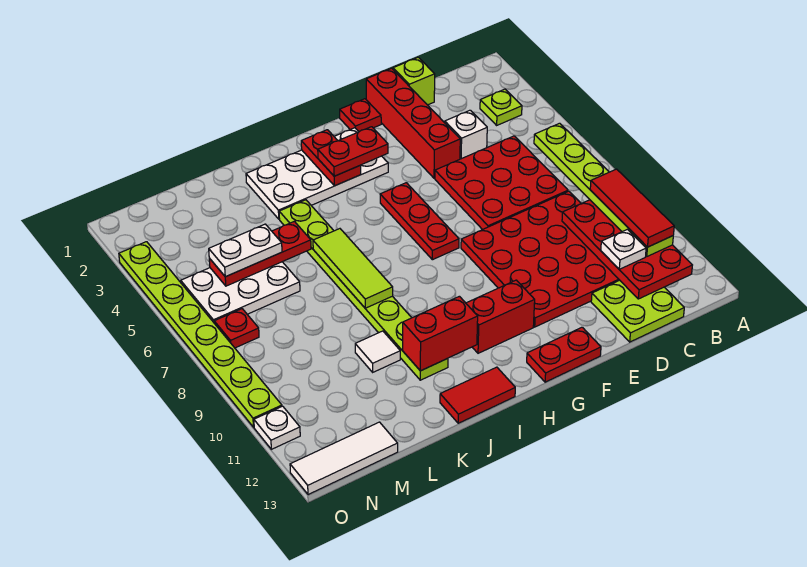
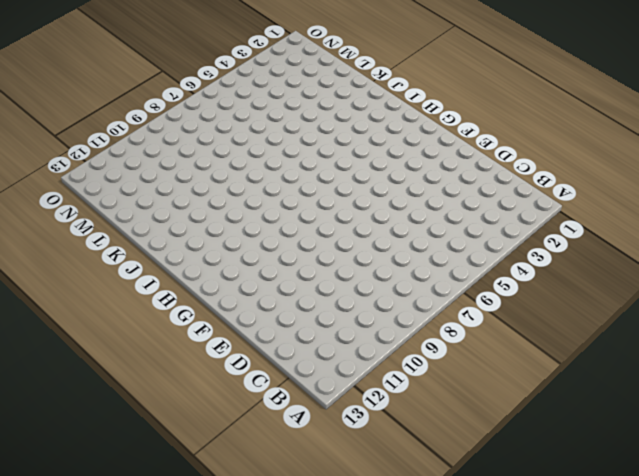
none -> lime plate B3 level 1
none -> red plate C5:E7 level 1
none -> red plate C8:F11 level 1
none -> lime plate C12:D13 level 1

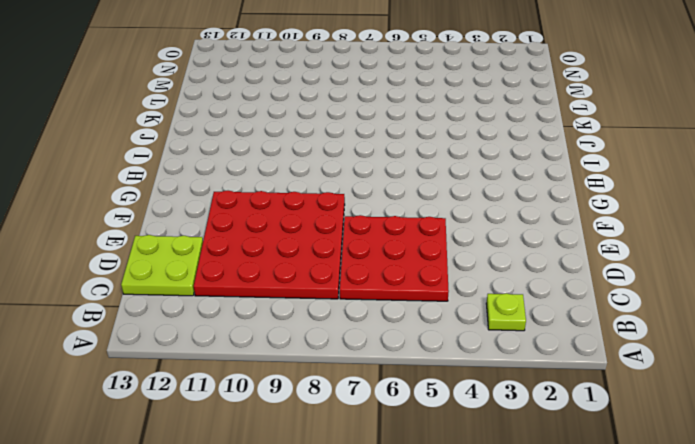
none -> lime brick D1 level 1
none -> white brick D4 level 1
none -> red brick E1:E4 level 1
none -> red plate F1 level 1

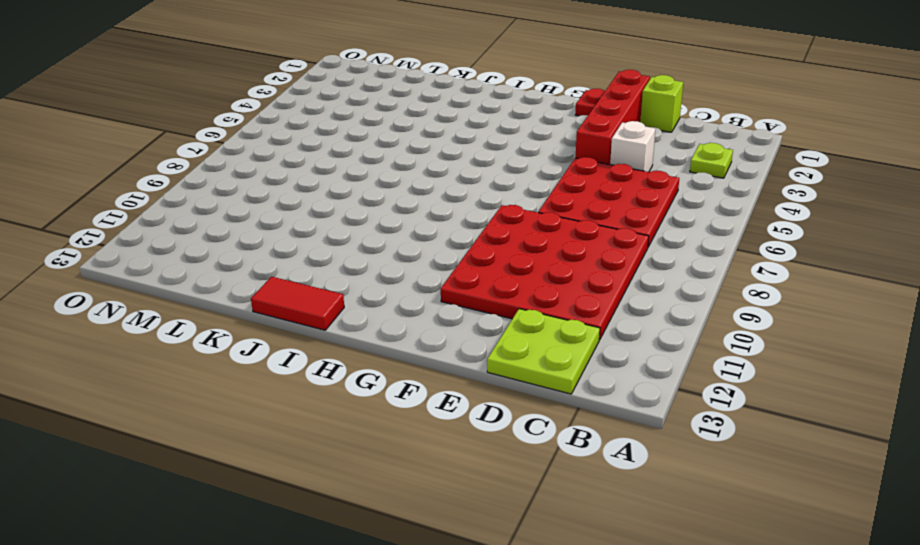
none -> red plate F13:G13 level 1
none -> white plate G2:J3 level 1
none -> red plate G5:G7 level 1
none -> red brick G11:H11 level 1

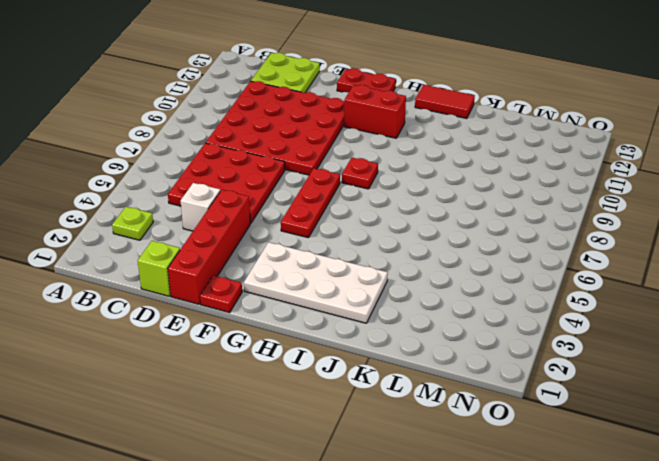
red plate H8 level 1 -> red plate N7 level 1
none -> lime plate J4:J11 level 1
none -> white tile K10 level 1
none -> white plate L5:N6 level 1
none -> white tile M13:O13 level 1

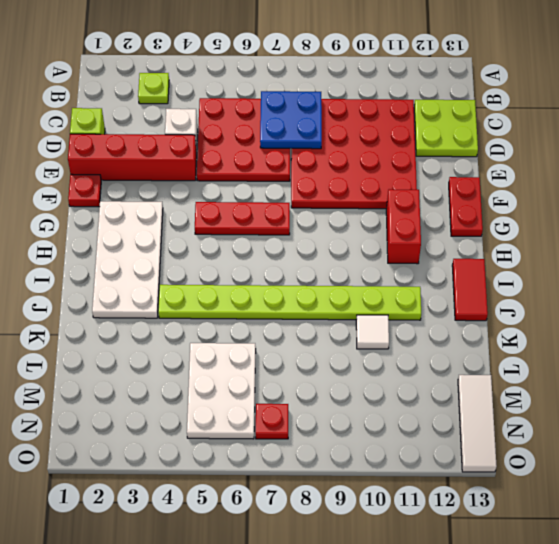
blue plate C7:D8 level 2 -> none
none -> lime plate O3:O10 level 1
none -> white plate O11 level 1
none -> red plate B9:C12 level 2
none -> red plate H2:H3 level 2

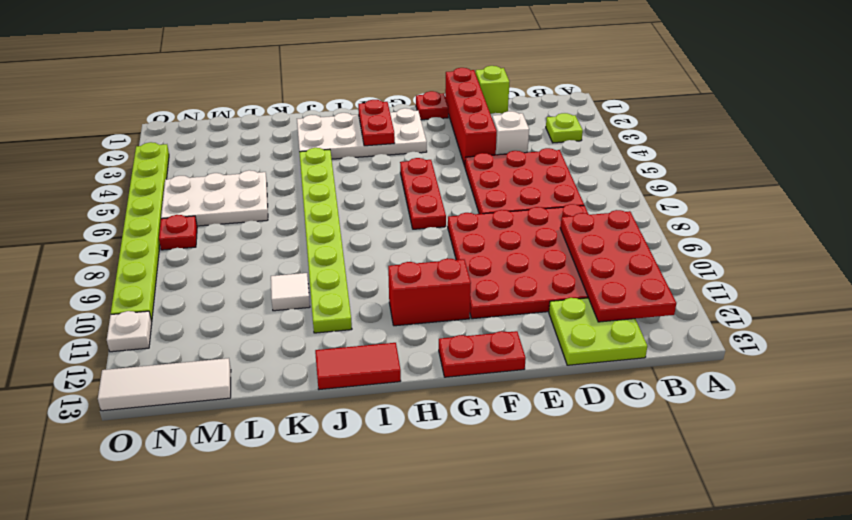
none -> red brick I11:J11 level 2
none -> lime tile J6:J8 level 2
none -> red plate K5:M5 level 2
none -> lime plate B6:B11 level 3

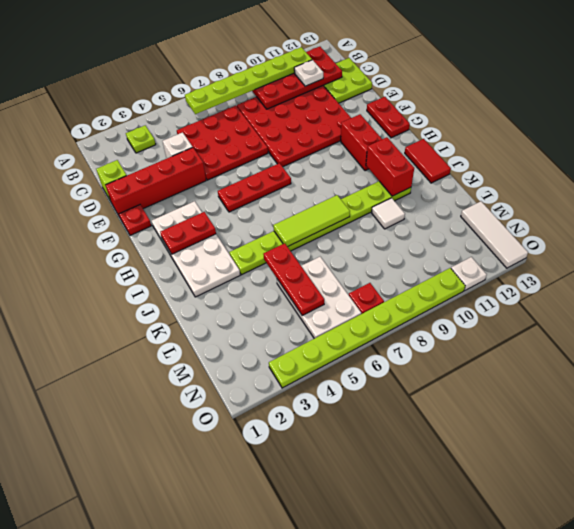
none -> red plate G3:H3 level 3
none -> white plate L5:M5 level 3
none -> red tile B9:B11 level 4

